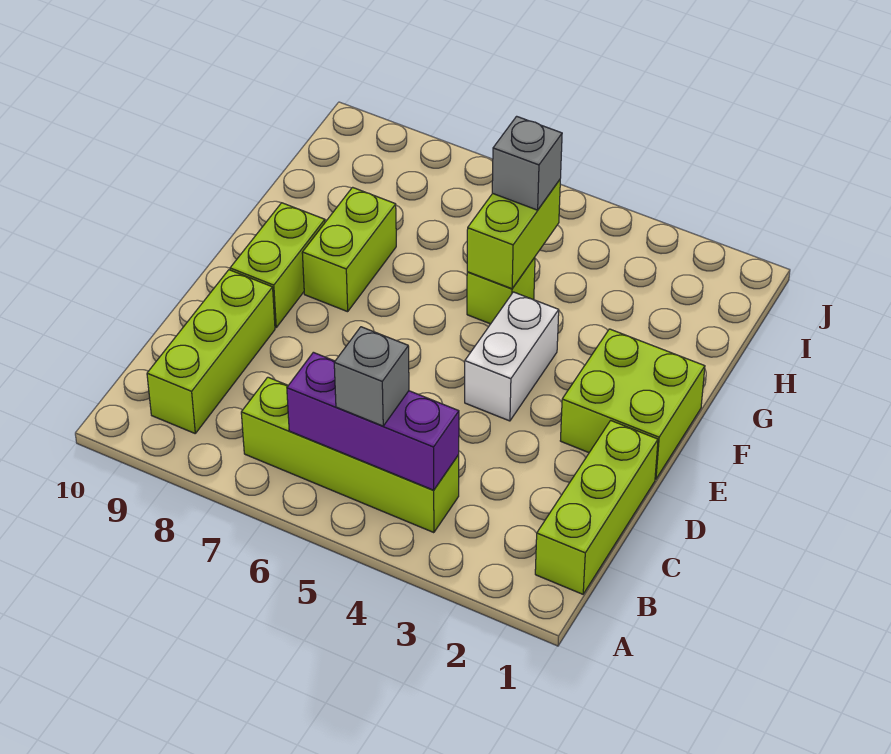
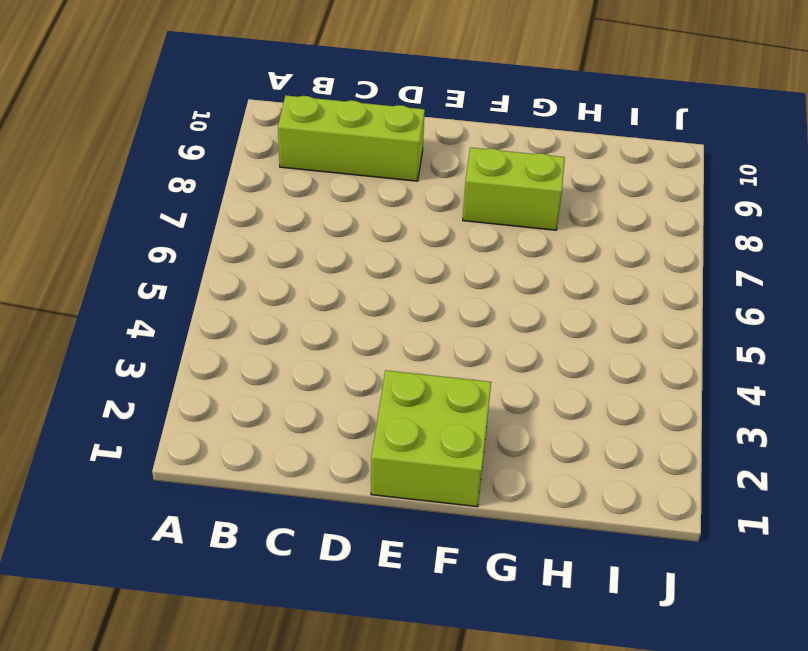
none -> lime brick B1:D1 level 1
none -> lime brick B4:B7 level 1
none -> white brick E4:F4 level 1

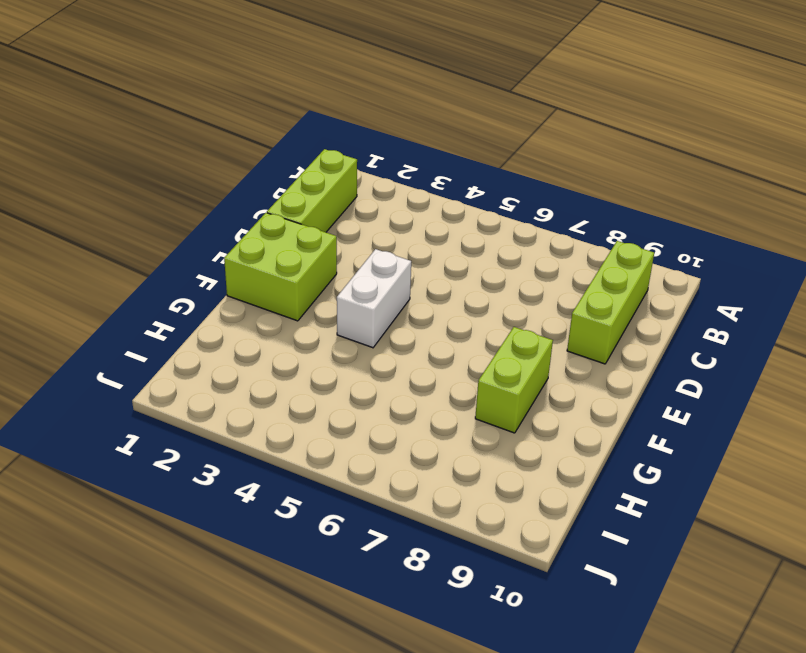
none -> lime brick B4:B7 level 1
none -> lime brick E9:F9 level 1
none -> lime brick G5 level 1

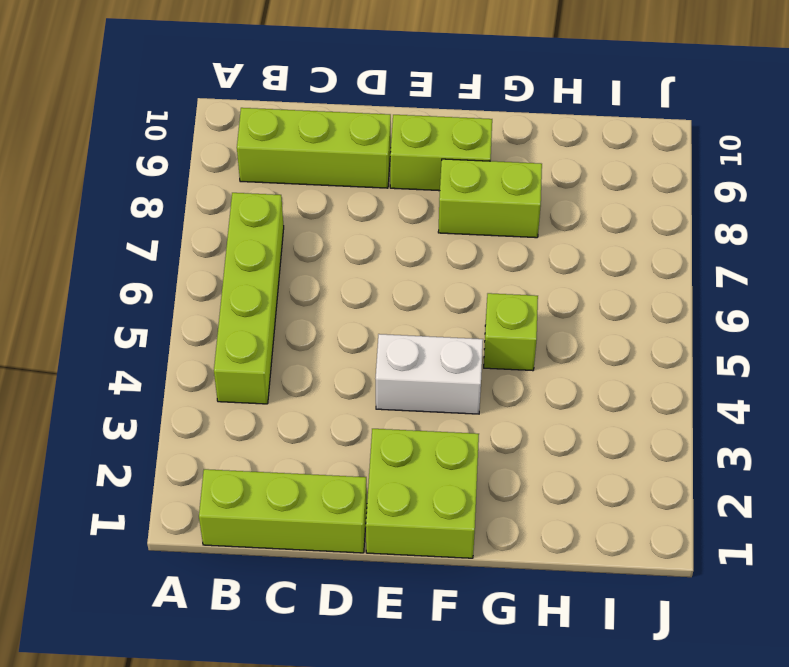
none -> purple brick B4:B6 level 2
none -> lime brick G5:H5 level 2
none -> grey brick B5 level 3

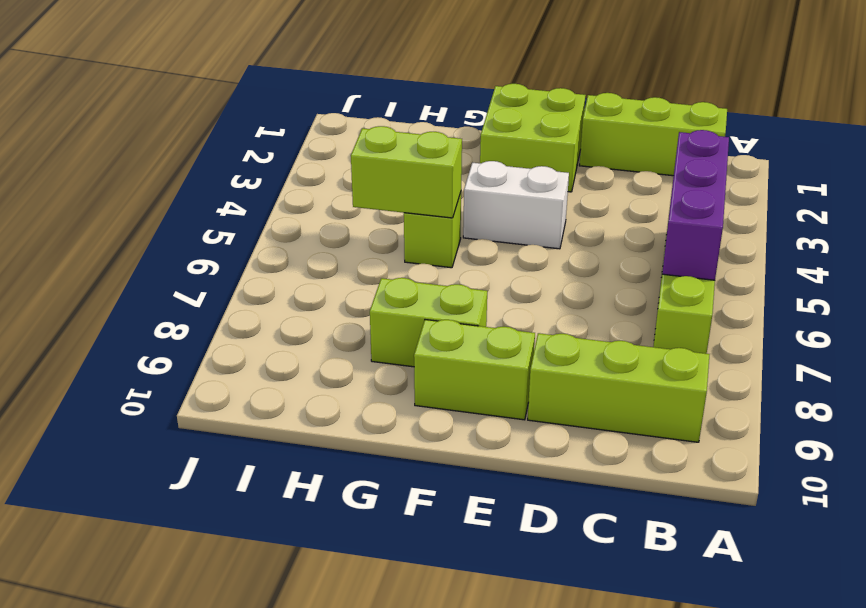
none -> grey brick B5 level 3
none -> grey brick H5 level 3

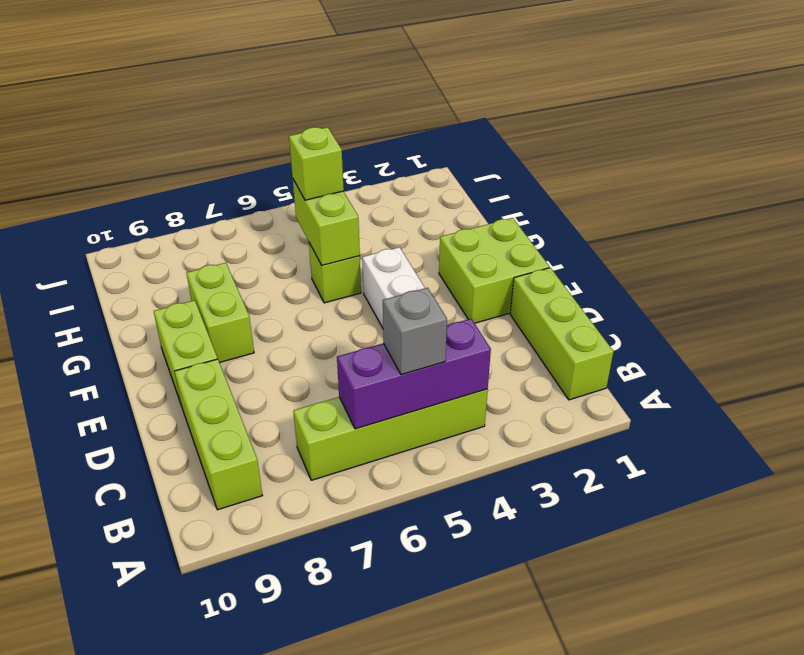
lime brick H5 level 3 -> grey brick H5 level 3

